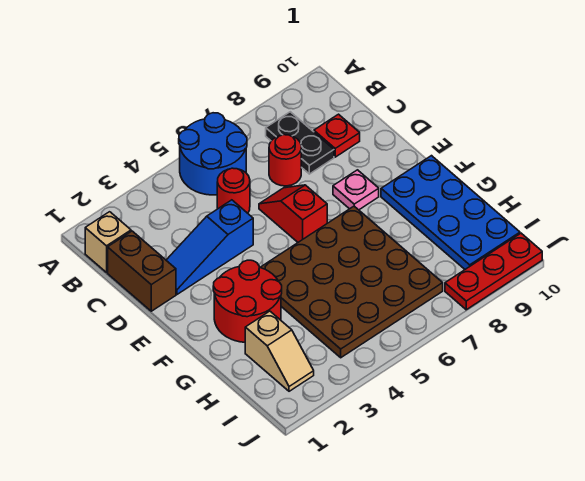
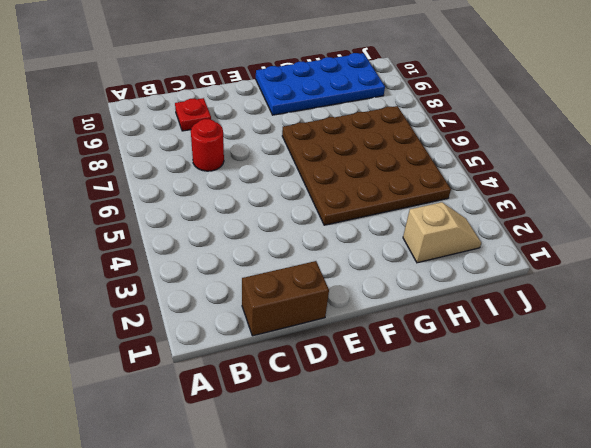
none -> blue round brick A5:B6 level 1
none -> tan brick B1 level 1
none -> black plate B8:C8 level 1

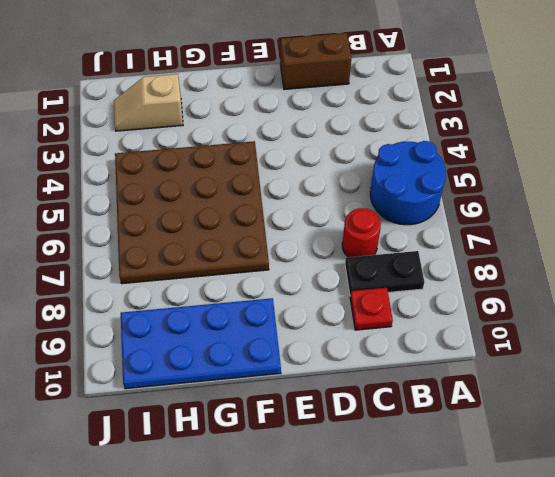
none -> tan brick B1 level 1
none -> red round brick C5 level 1
none -> blue slope D2:D4 level 1 top 4

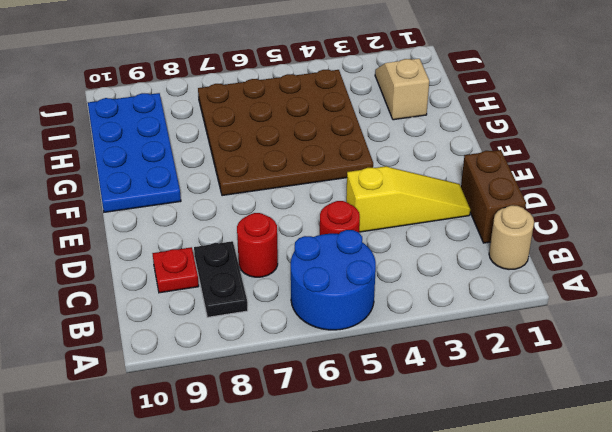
tan round brick B1 level 1 -> tan brick B1 level 1
yellow slope D2:D4 level 1 top 4 -> blue slope D2:D4 level 1 top 4
none -> red slope D6:E6 level 1 top E
none -> pink plate E8 level 1
none -> red round brick F2:G3 level 1

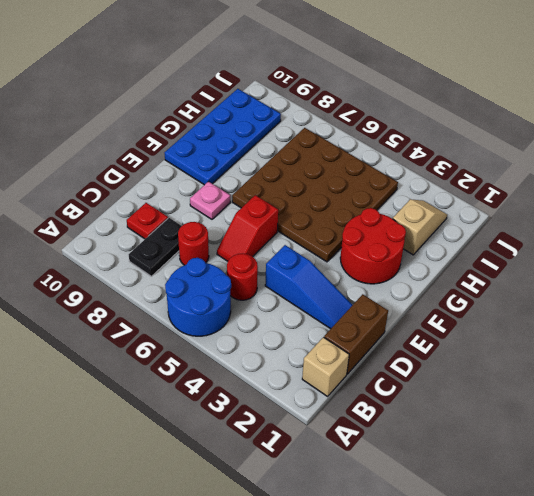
none -> red plate J8:J10 level 1

